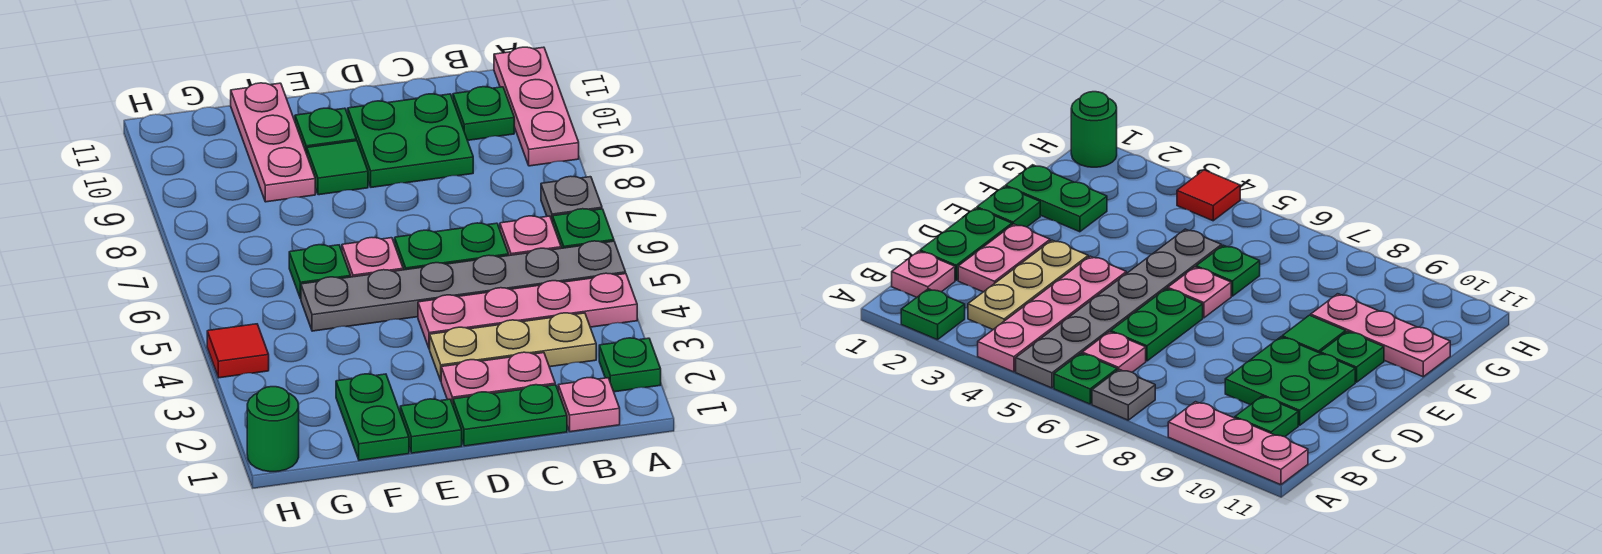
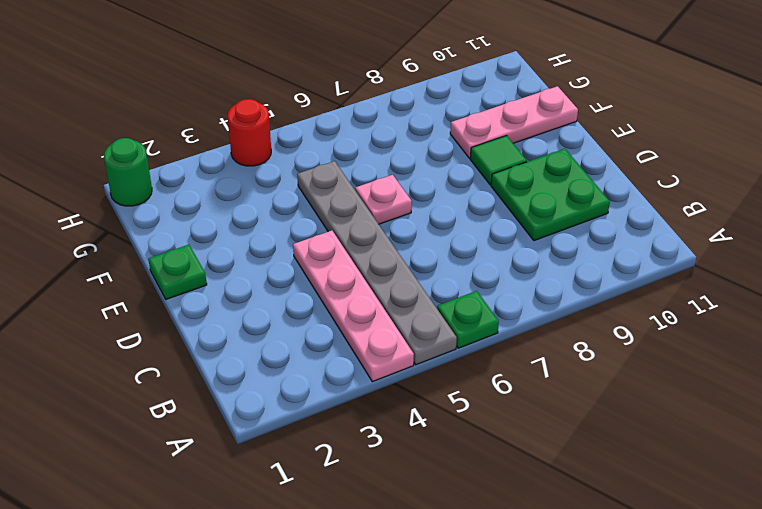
red round brick H4 level 1 -> red tile H4 level 1
none -> green plate A2 level 1
none -> grey plate A7 level 1
none -> pink plate A9:A11 level 1

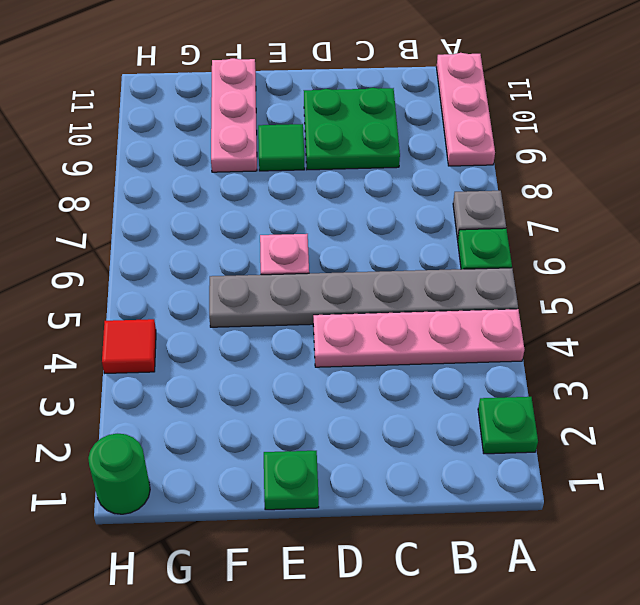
none -> pink plate B1 level 1
none -> tan plate B3:D3 level 1
none -> pink plate B6 level 1

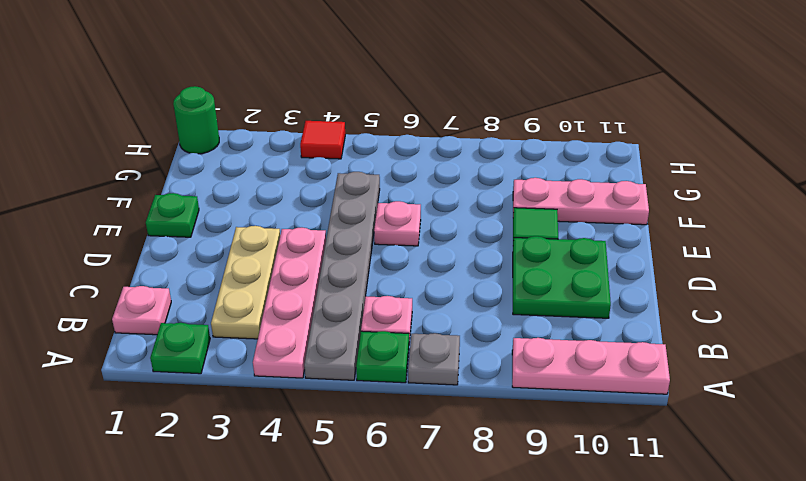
none -> green plate B10 level 1
none -> green plate C1:D1 level 1
none -> pink plate C2:D2 level 1

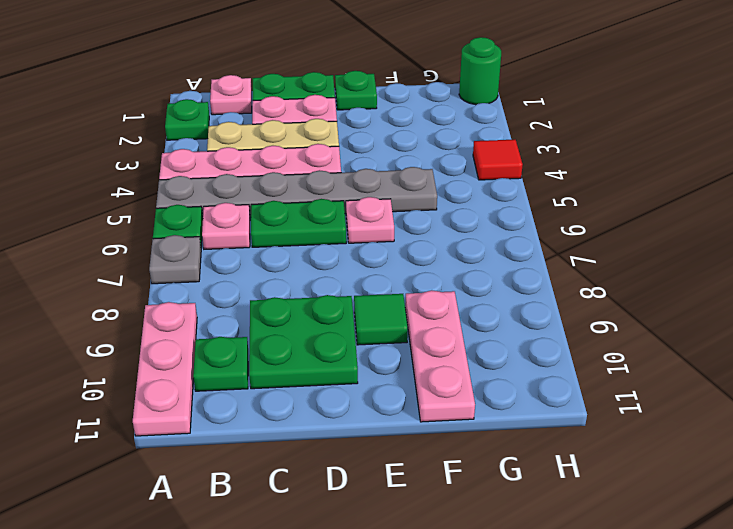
none -> green plate E10 level 1
none -> green plate F1:F2 level 1
none -> green plate F6 level 1

